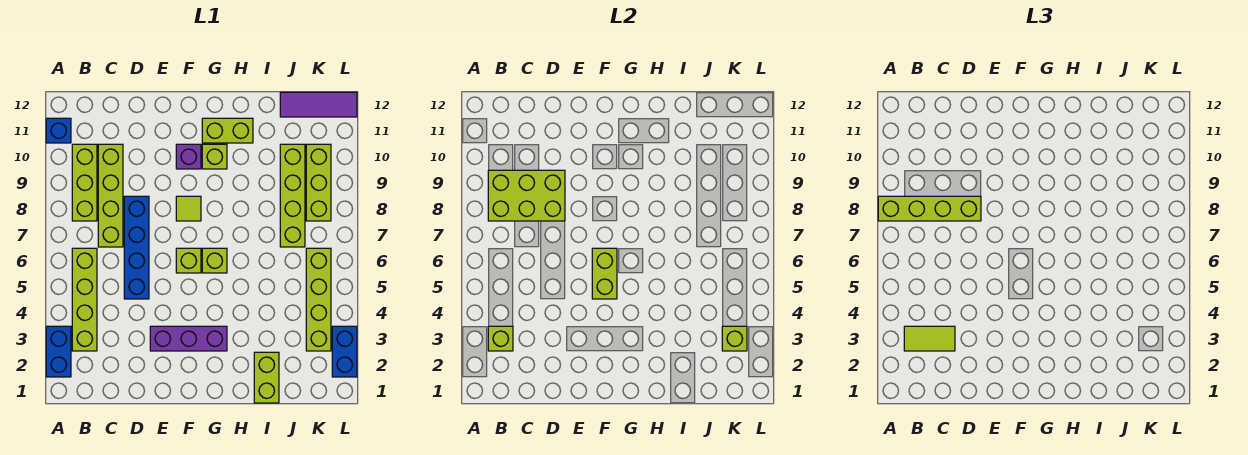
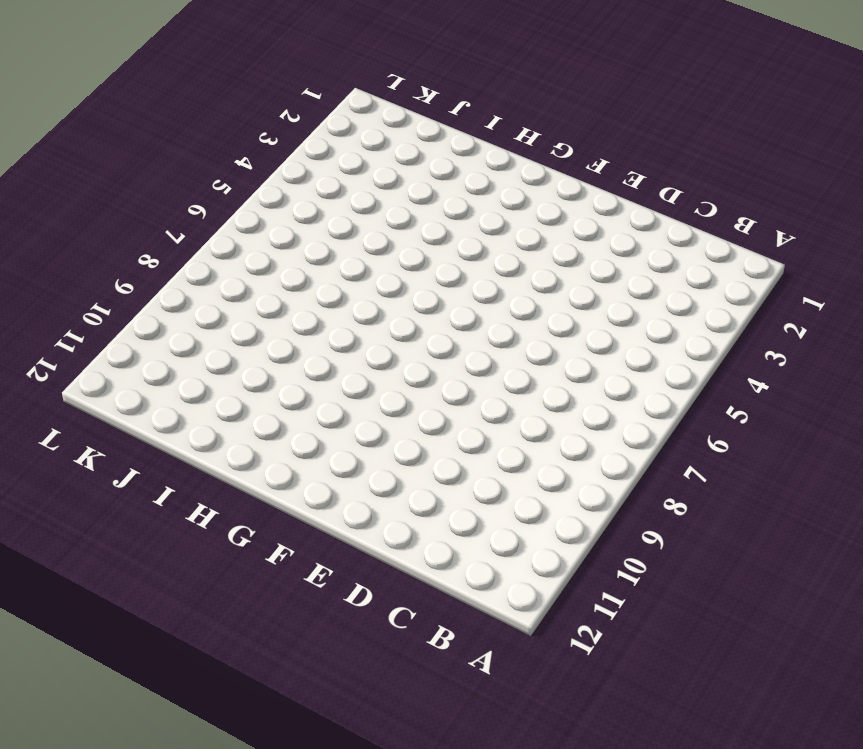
none -> blue brick A2:A3 level 1
none -> blue brick A11 level 1
none -> lime brick B3:B6 level 1

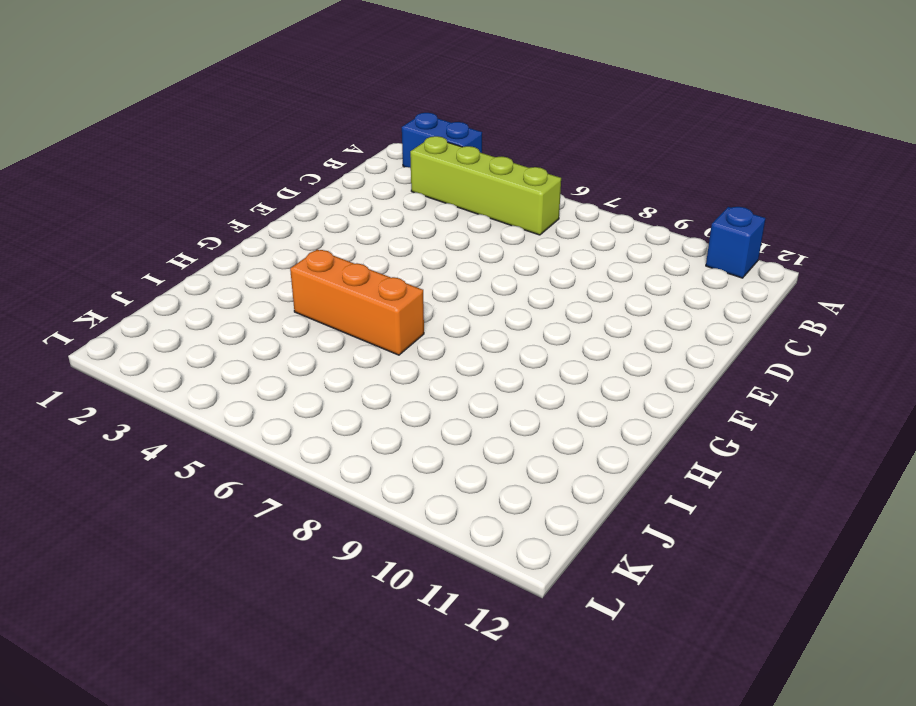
orange brick H4:H6 level 1 -> none
none -> lime brick B8:B10 level 1
none -> lime brick C7:C10 level 1
none -> blue brick D5:D8 level 1

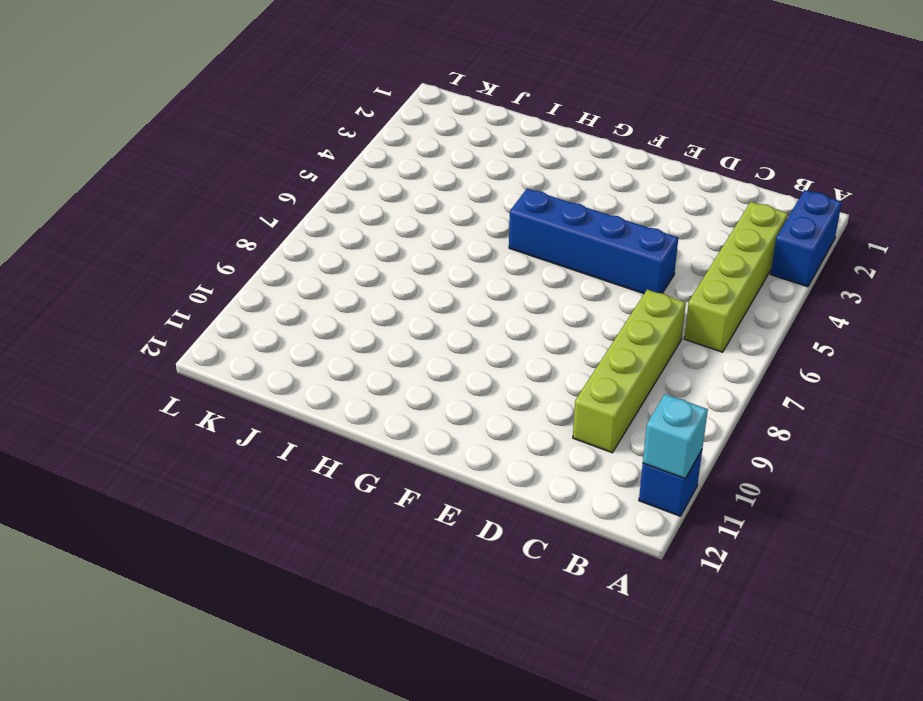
cyan brick A11 level 2 -> none
blue brick D5:G5 level 1 -> blue brick D5:D8 level 1
none -> lime brick B8:B10 level 1
none -> purple brick E3:G3 level 1
none -> lime brick F6 level 1

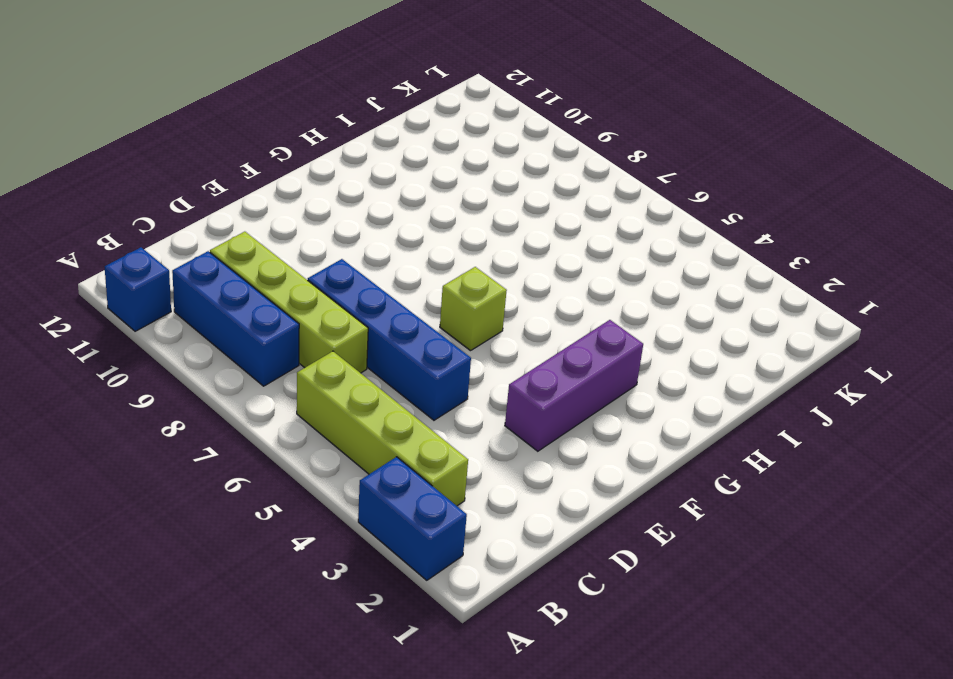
blue brick B8:B10 level 1 -> lime brick B8:B10 level 1
none -> lime tile F8 level 1
none -> purple brick F10 level 1
none -> lime brick G6 level 1

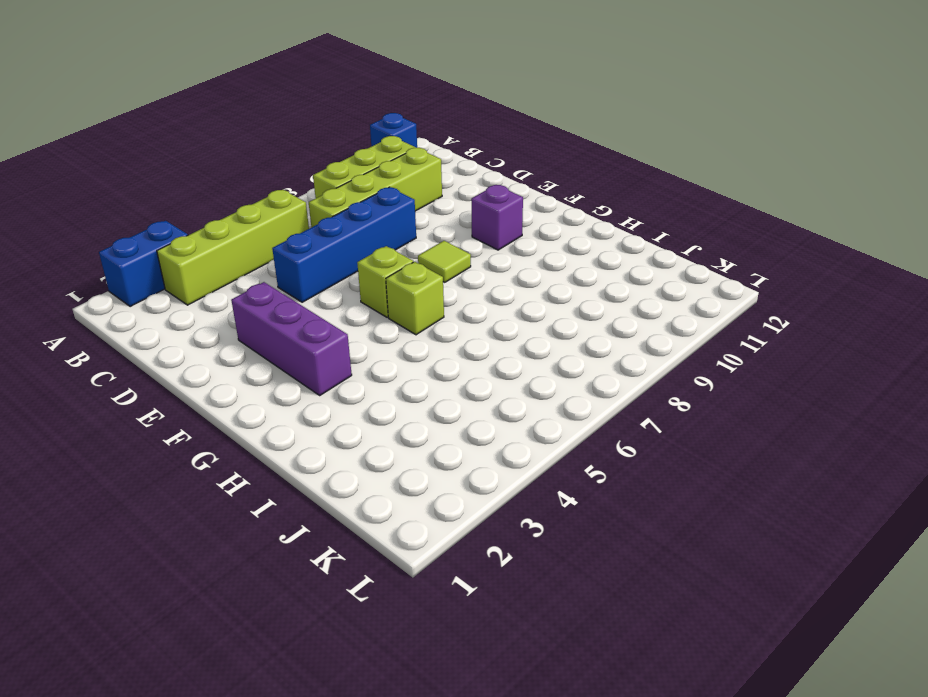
none -> lime brick G10 level 1
none -> lime brick G11:H11 level 1
none -> lime brick I1:I2 level 1

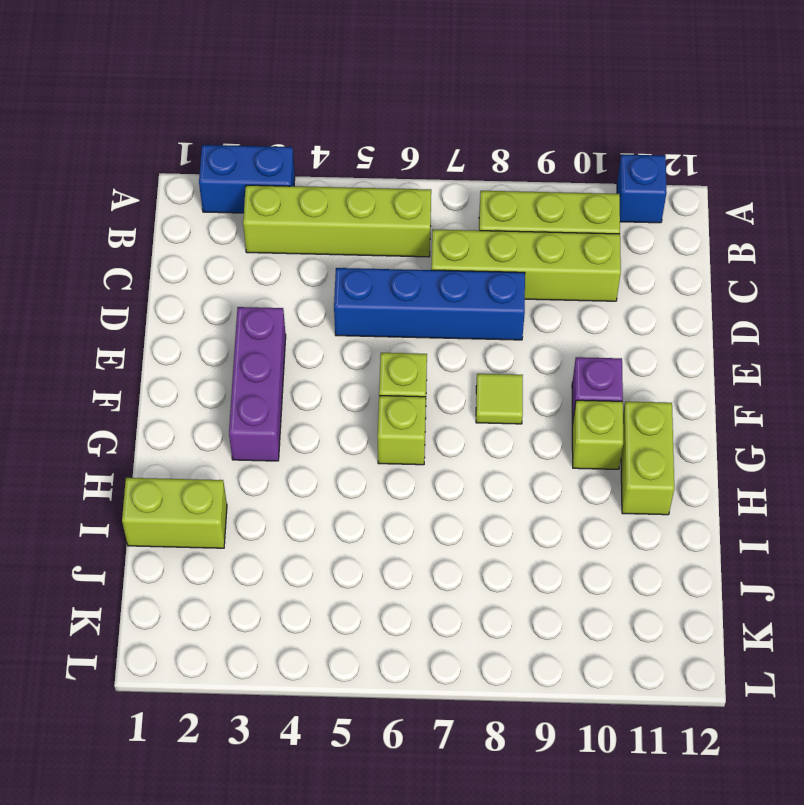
none -> lime brick J7:J10 level 1
none -> purple tile J12:L12 level 1
none -> lime brick K3:K6 level 1

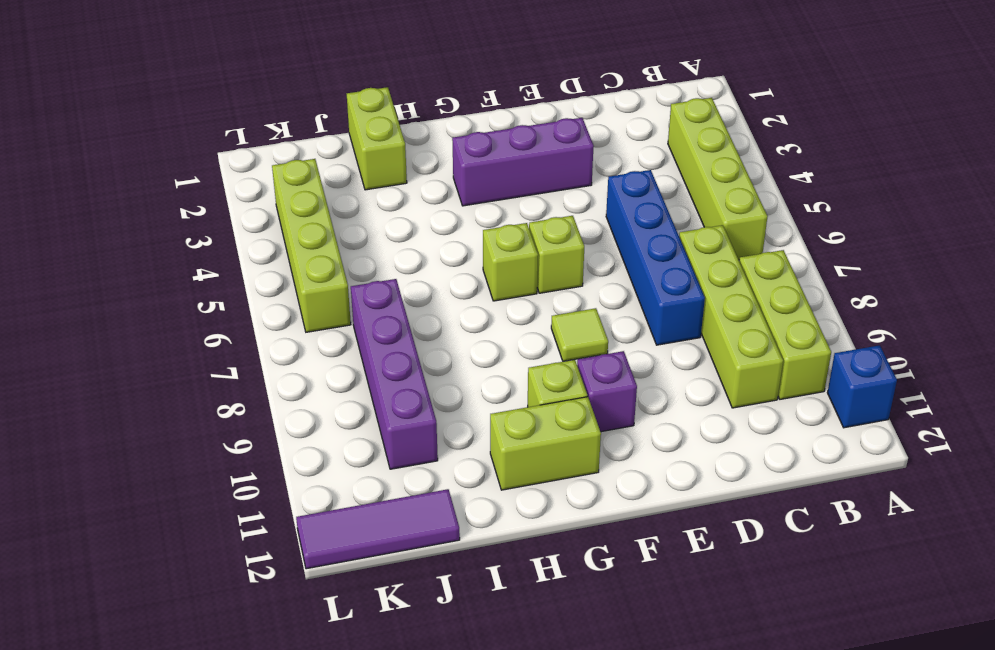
purple brick J7:J10 level 1 -> lime brick J7:J10 level 1
none -> blue brick A2:A3 level 1
none -> lime brick K8:K10 level 1
none -> blue brick L2:L3 level 1

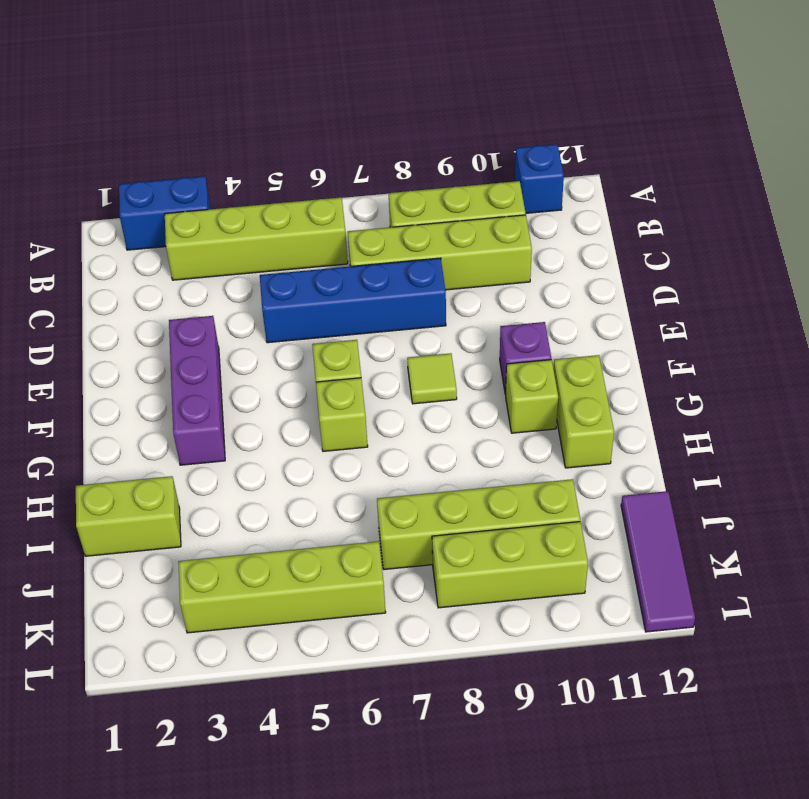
none -> blue brick L2:L3 level 1
none -> lime brick B3 level 2
none -> lime brick B8:D9 level 2

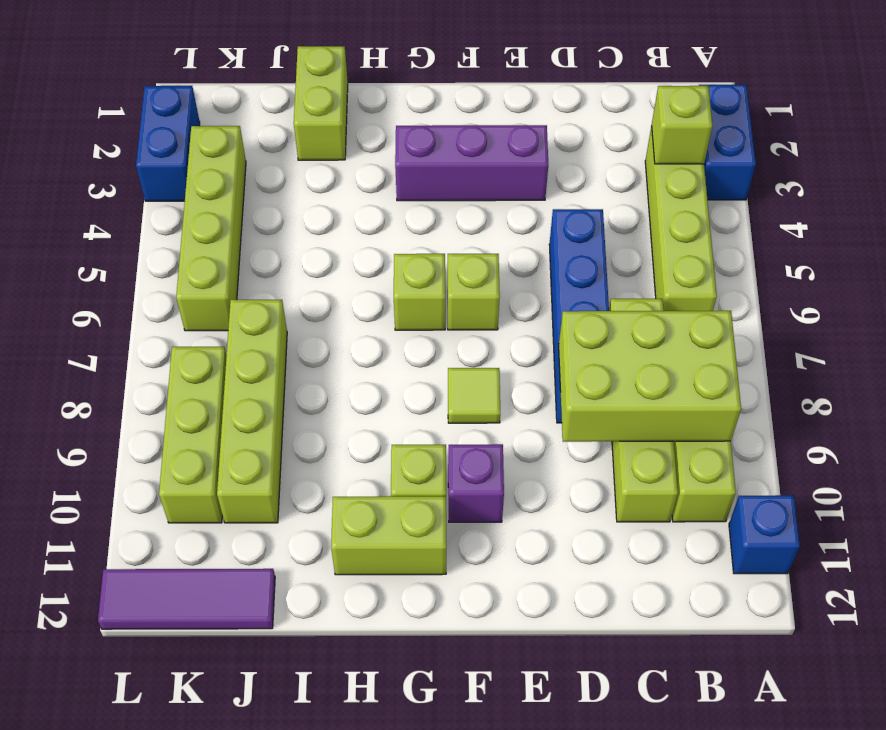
none -> lime brick F5:F6 level 2
none -> lime brick K3 level 2
none -> lime brick A8:D8 level 3

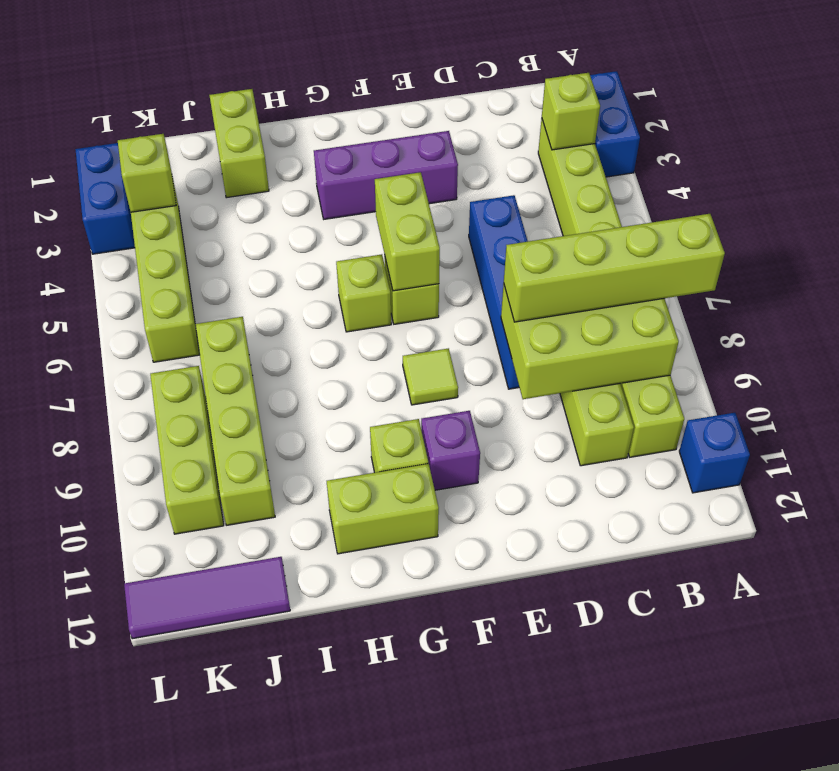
none -> lime tile B3:C3 level 3

